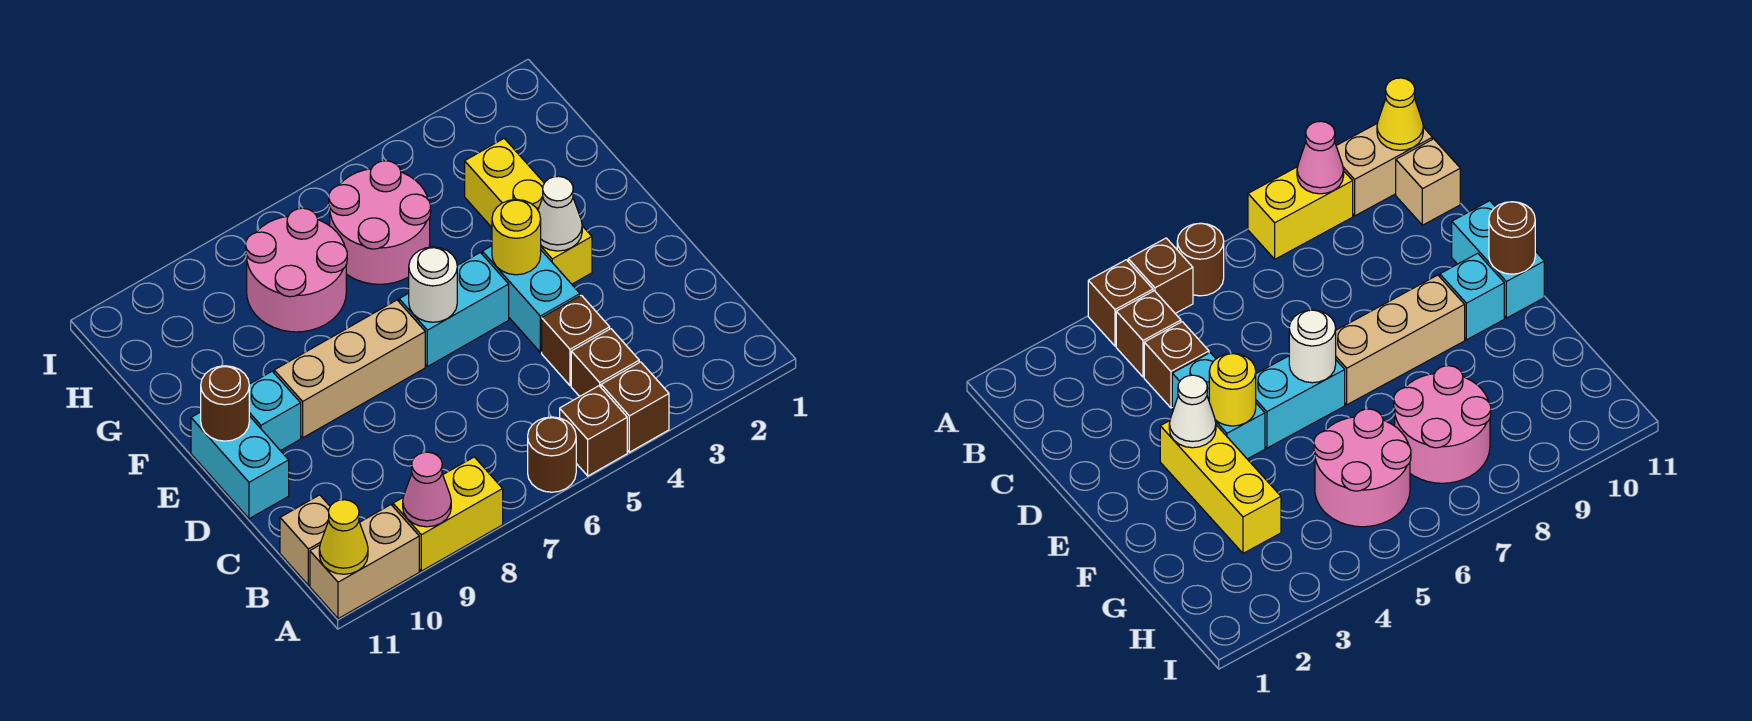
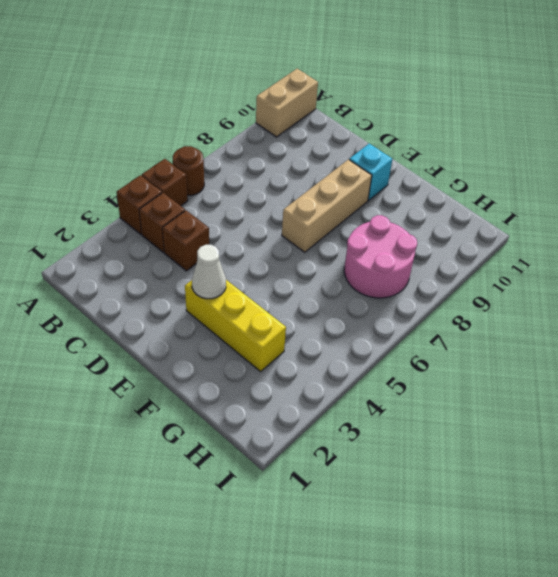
none -> yellow brick A8:A9 level 1
none -> tan brick B11 level 1
none -> cyan brick D4:E4 level 1

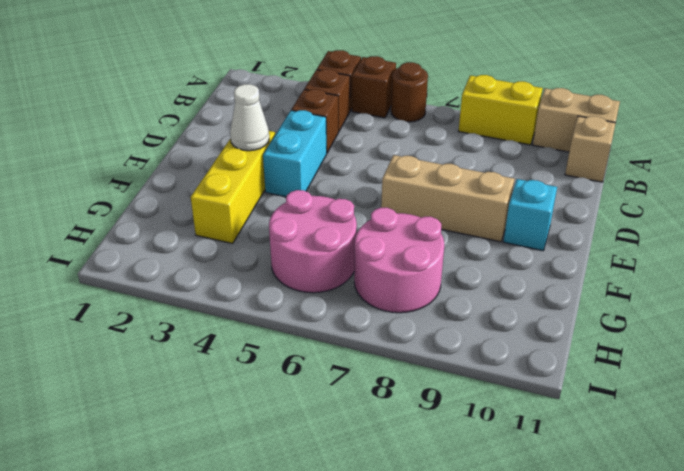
none -> cyan brick D11:E11 level 1
none -> cyan brick E5:E6 level 1
none -> pink cone A9 level 2

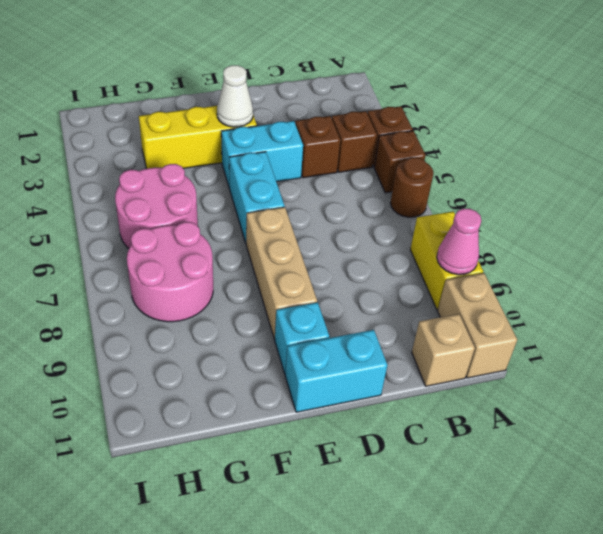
none -> yellow cone A11 level 2
none -> yellow round brick E4 level 2
none -> white round brick E6 level 2

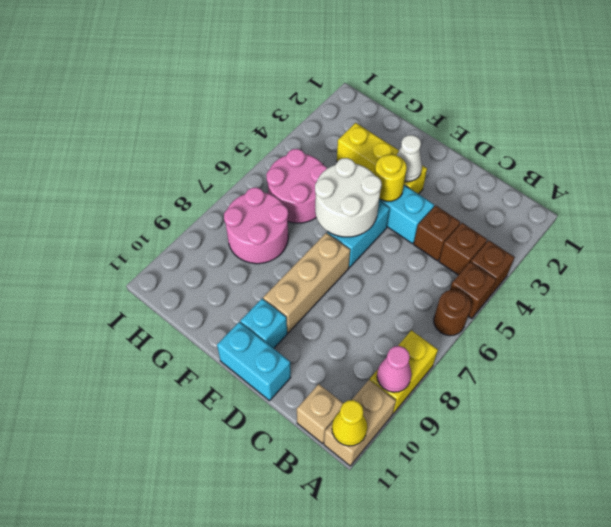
white round brick E5:F6 level 2 -> white round brick E6 level 2
none -> brown round brick E11 level 2

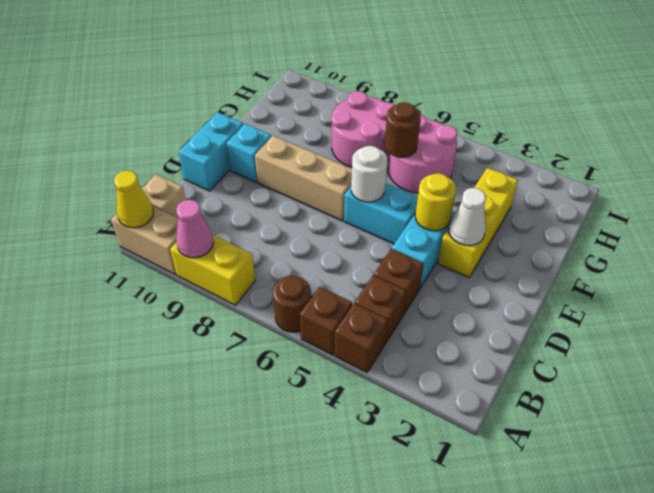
brown round brick G6 level 2 -> brown round brick E11 level 2

